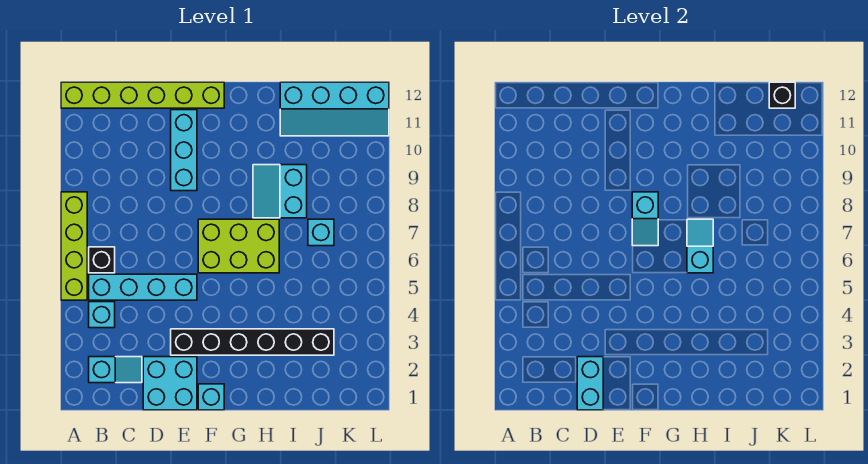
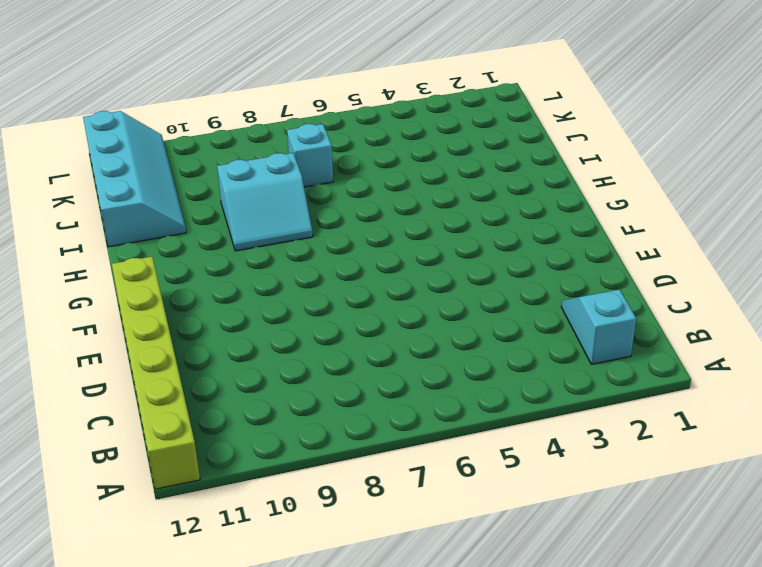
none -> lime brick A5:A8 level 1
none -> cyan brick B4 level 1
none -> cyan brick B5:E5 level 1

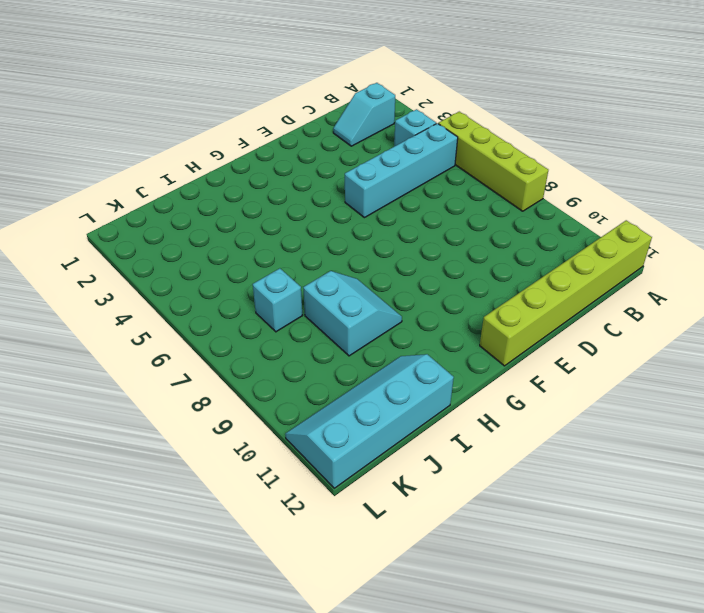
none -> black brick B6 level 1
none -> cyan brick D1:E2 level 1
none -> black brick E3:J3 level 1

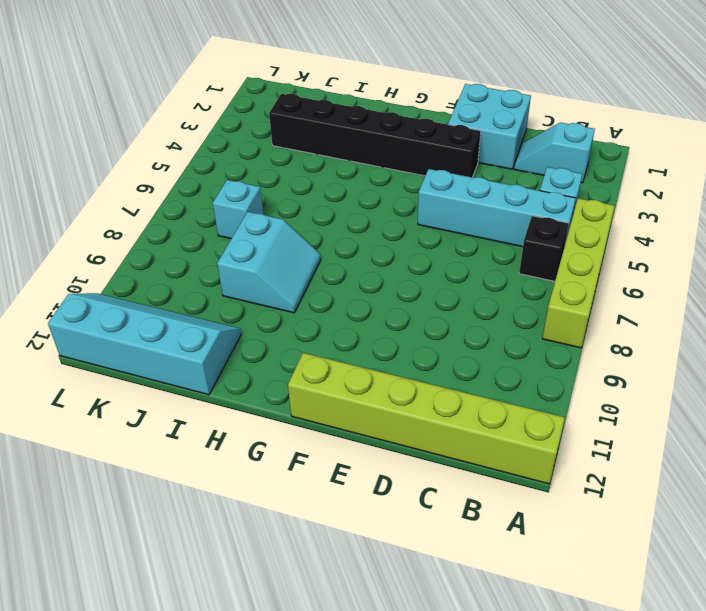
none -> cyan brick E9:E11 level 1
none -> cyan brick F1 level 1
none -> lime brick F6:H7 level 1

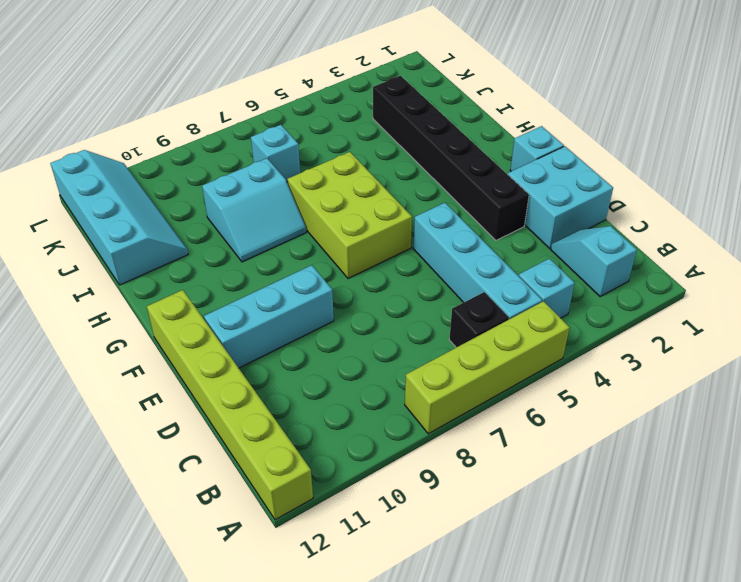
none -> cyan brick D1:D2 level 2
none -> cyan slope F7:F8 level 2 top 8
none -> cyan slope H6:H7 level 2 top 6

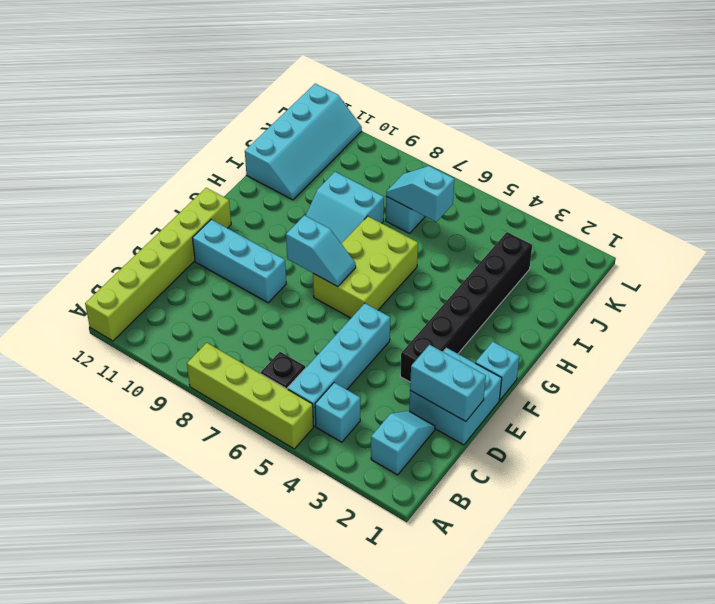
cyan slope J6:J7 level 2 top 6 -> cyan slope H6:H7 level 2 top 6
none -> black brick K12 level 2

